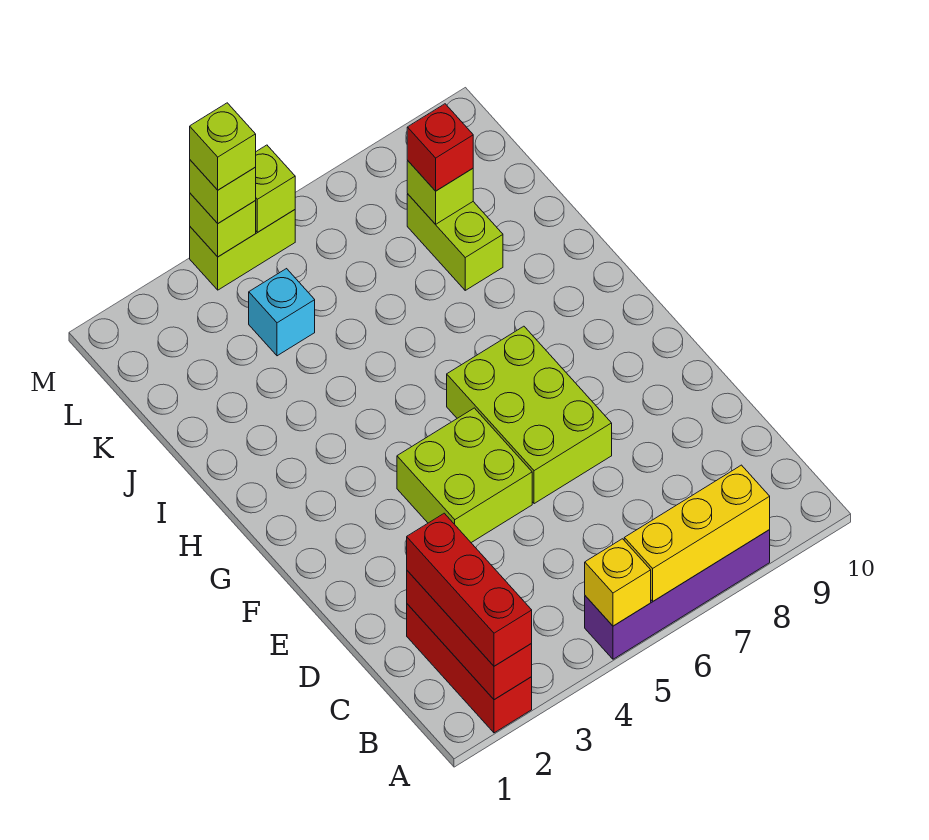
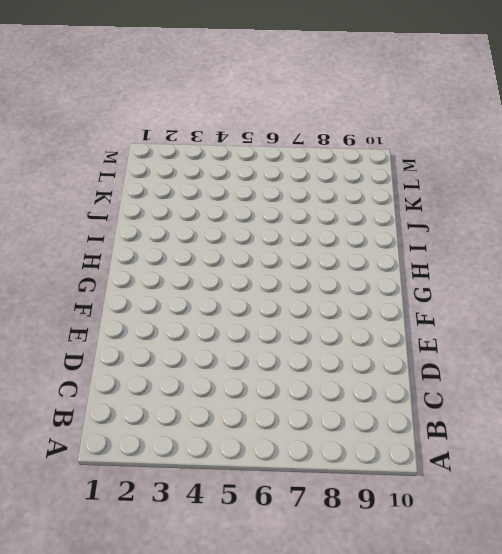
none -> red brick A2:C2 level 1
none -> purple brick A5:A8 level 1
none -> lime brick E4:F5 level 1

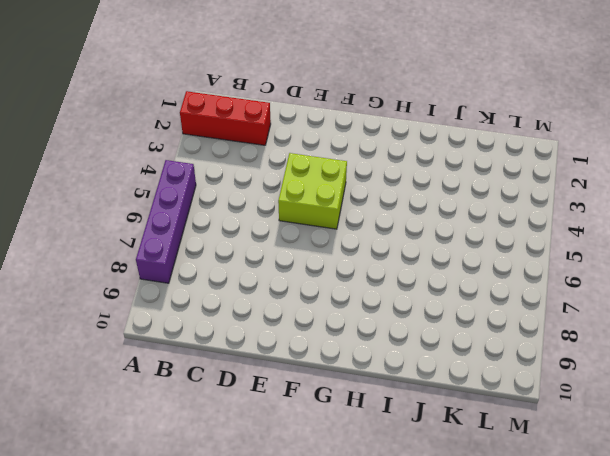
none -> lime brick E6:G7 level 1
none -> lime brick J8:K8 level 1
none -> cyan brick K4 level 1

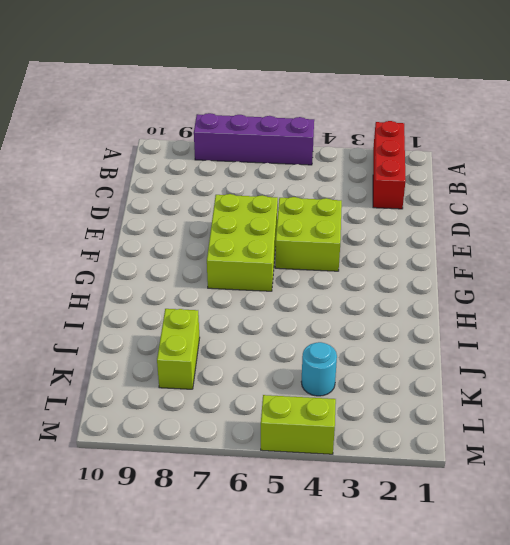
cyan round brick K4 level 1 -> cyan brick K4 level 1
none -> red brick A2:C2 level 2
none -> yellow brick A5 level 2
none -> yellow brick A6:A8 level 2

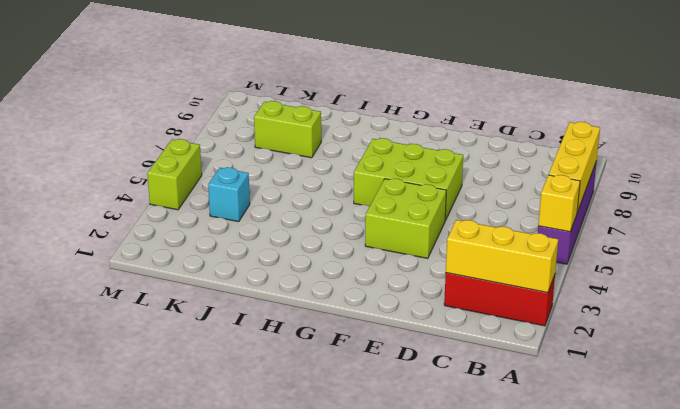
yellow brick A2:C2 level 2 -> red brick A2:C2 level 2
none -> lime brick K8 level 2
none -> lime brick M4 level 2
none -> lime brick M5 level 2

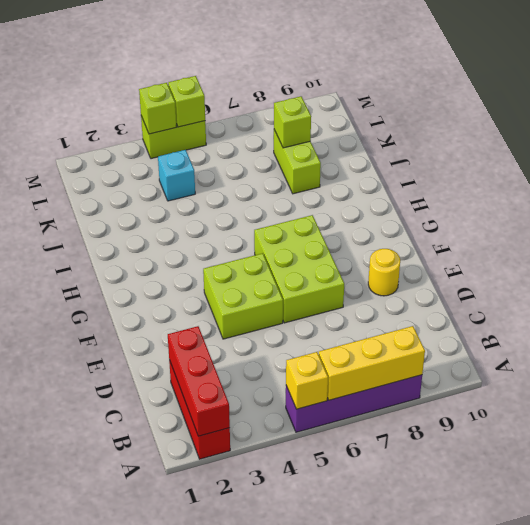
yellow round brick E9 level 1 -> none
none -> red brick A2:C2 level 3
none -> red brick K8 level 3
none -> lime brick M4 level 3

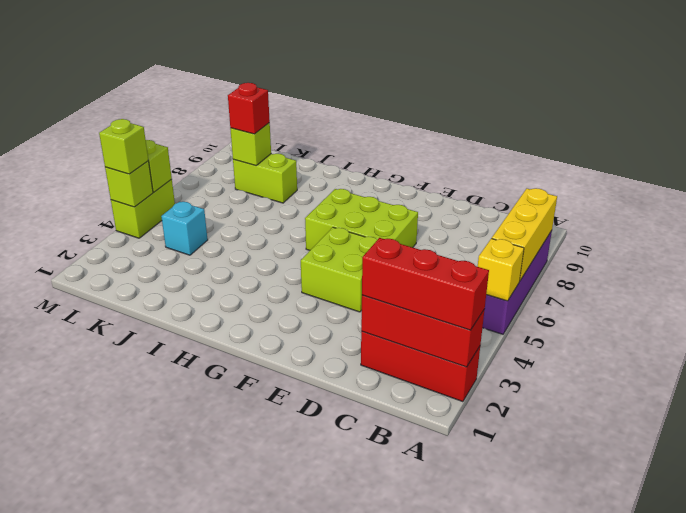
none -> lime brick M4 level 4

